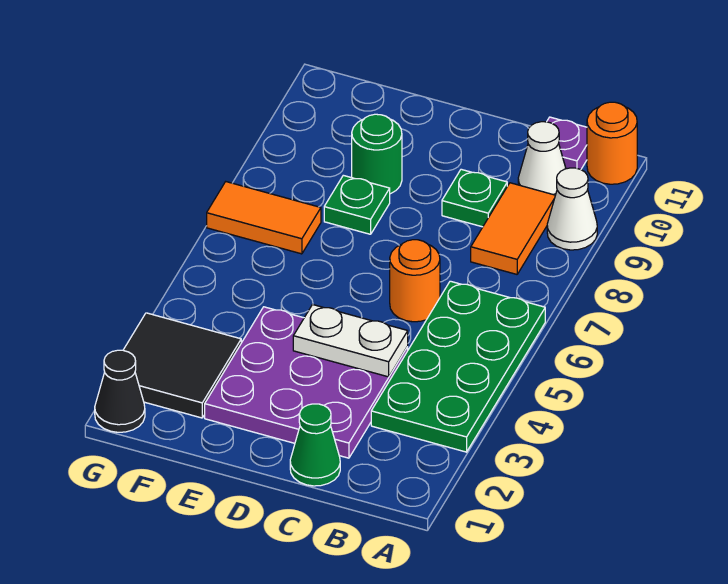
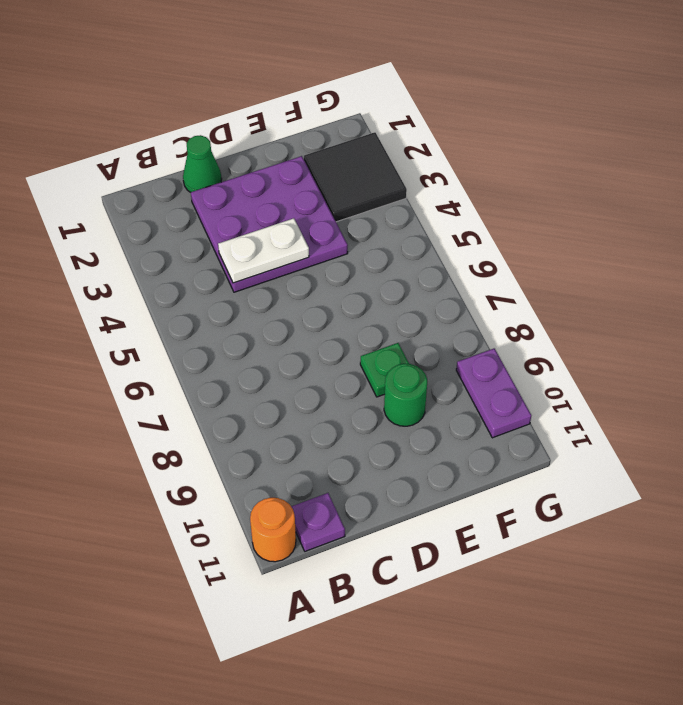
purple plate G9:G10 level 1 -> none
none -> green plate A3:B6 level 1
none -> white cone A9 level 1
none -> orange tile B8:B9 level 1

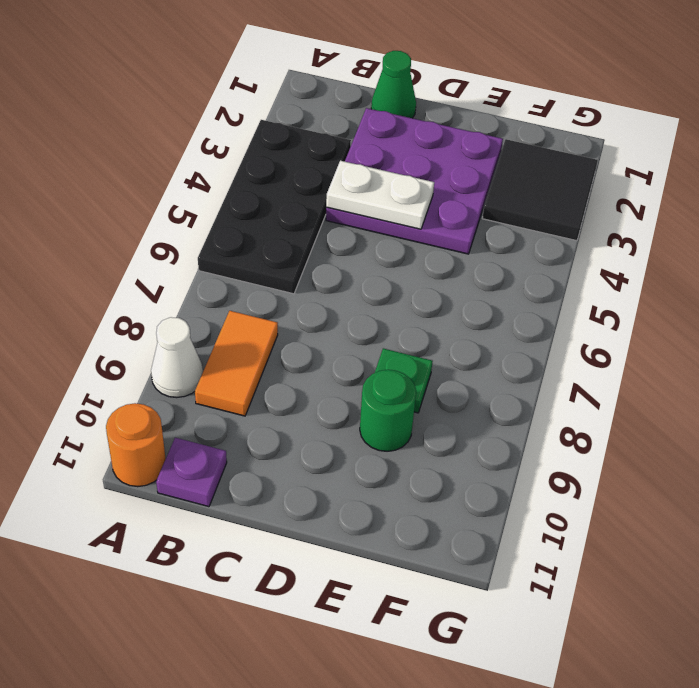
black plate A3:B6 level 1 -> green plate A3:B6 level 1
none -> white cone B10 level 1
none -> orange round brick C6 level 1
none -> green plate C9 level 1

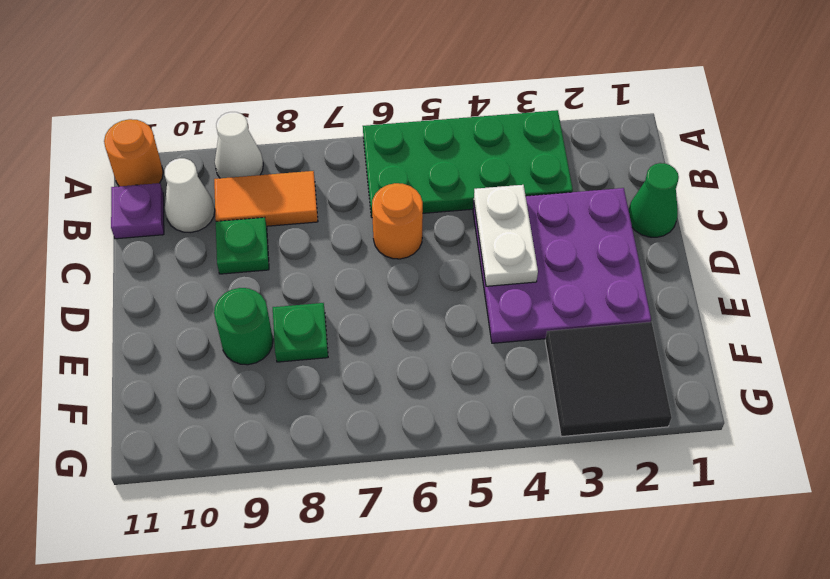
none -> orange tile F7:G7 level 1
none -> black cone G1 level 1

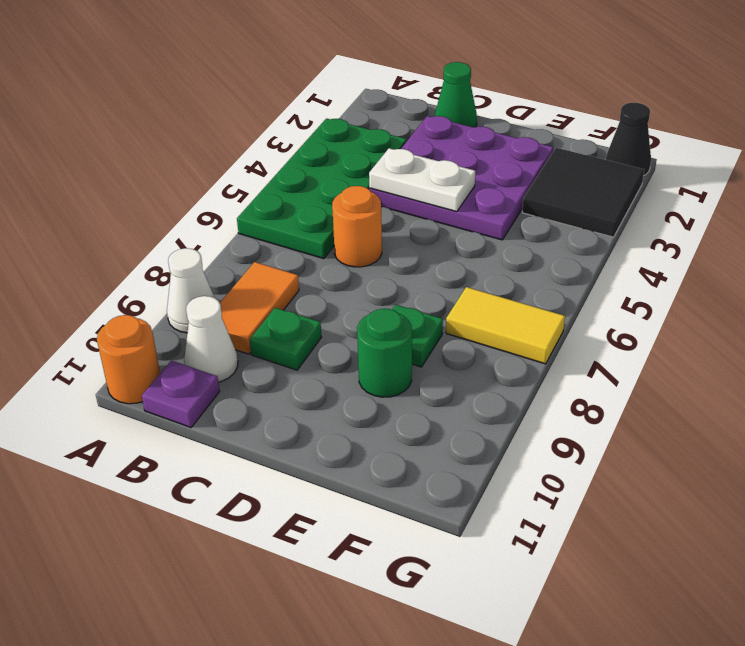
yellow tile F7:G7 level 1 -> orange tile F7:G7 level 1

